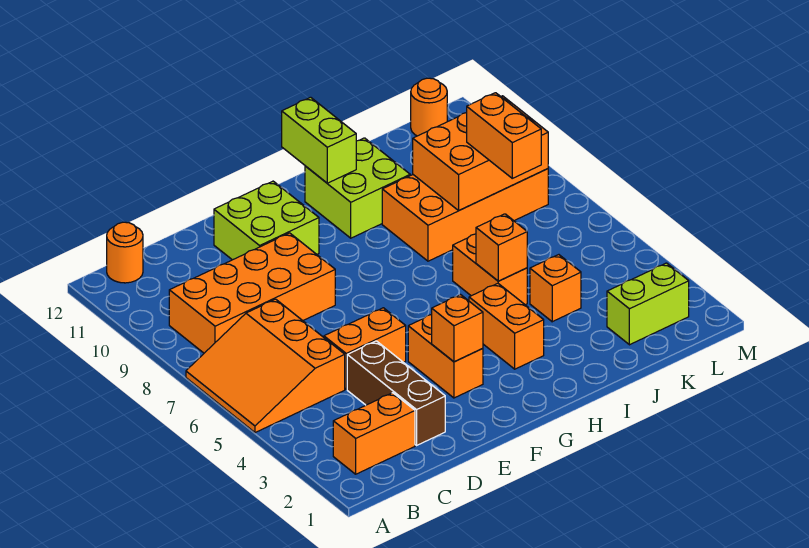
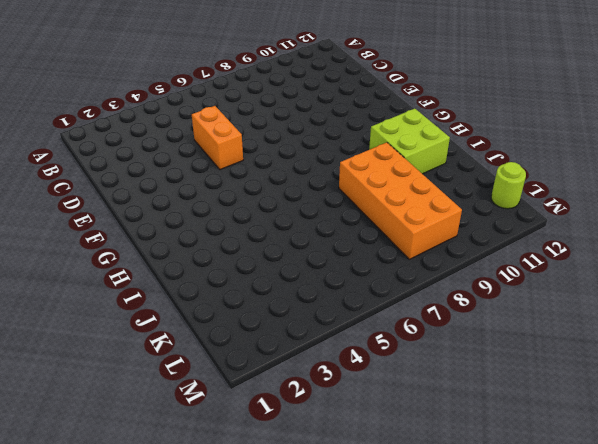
lime round brick L12 level 1 -> orange round brick L12 level 1
none -> orange slope A5:C7 level 1 top C
none -> orange brick B2:C2 level 1
none -> orange brick B8:E9 level 1

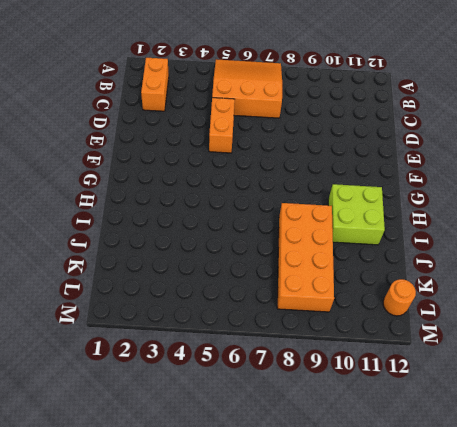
none -> orange brick B8:E9 level 1
none -> orange round brick B12 level 1
none -> brown brick D2:D4 level 1

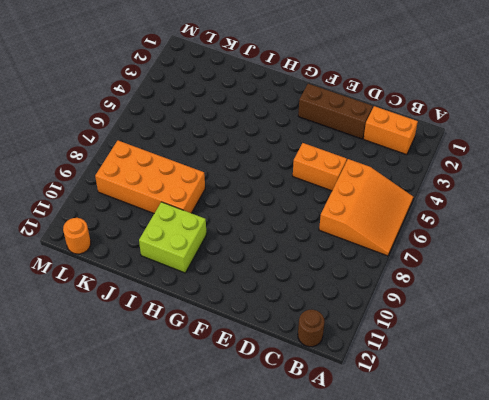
brown round brick B12 level 1 -> orange round brick B12 level 1
brown brick D2:F2 level 1 -> brown brick D2:D4 level 1
none -> orange brick B8:E9 level 1
none -> lime brick E10:F11 level 1
none -> orange brick F3:F4 level 1

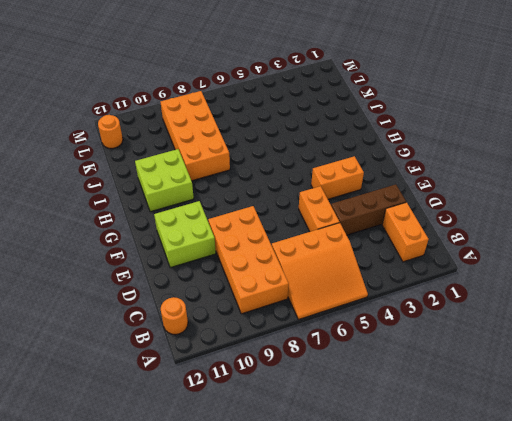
none -> orange brick H3:H4 level 1
none -> orange brick I5:I6 level 1
none -> orange brick J4 level 1

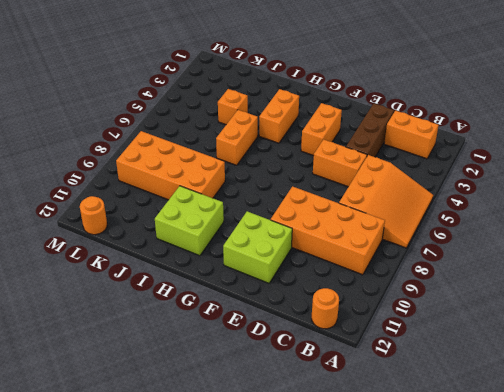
none -> lime brick K2:L2 level 1
none -> orange brick F3 level 2
none -> lime brick H11:H12 level 2

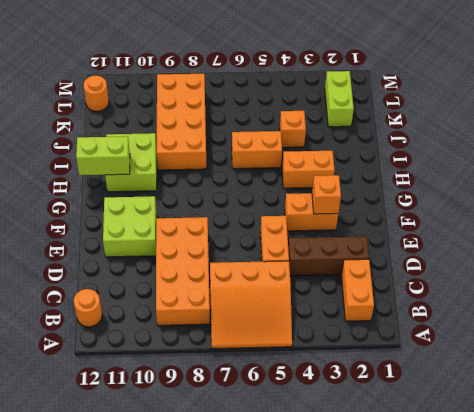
none -> orange brick I5 level 2
none -> orange brick J8:L9 level 2
none -> orange brick K7:K8 level 3

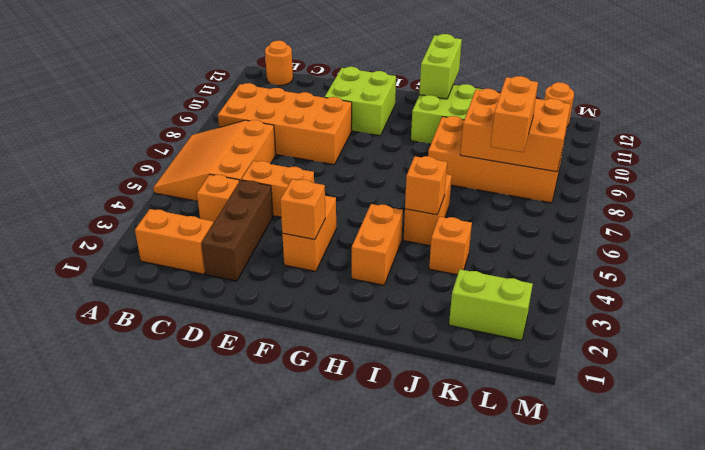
orange brick C4 level 1 -> none

